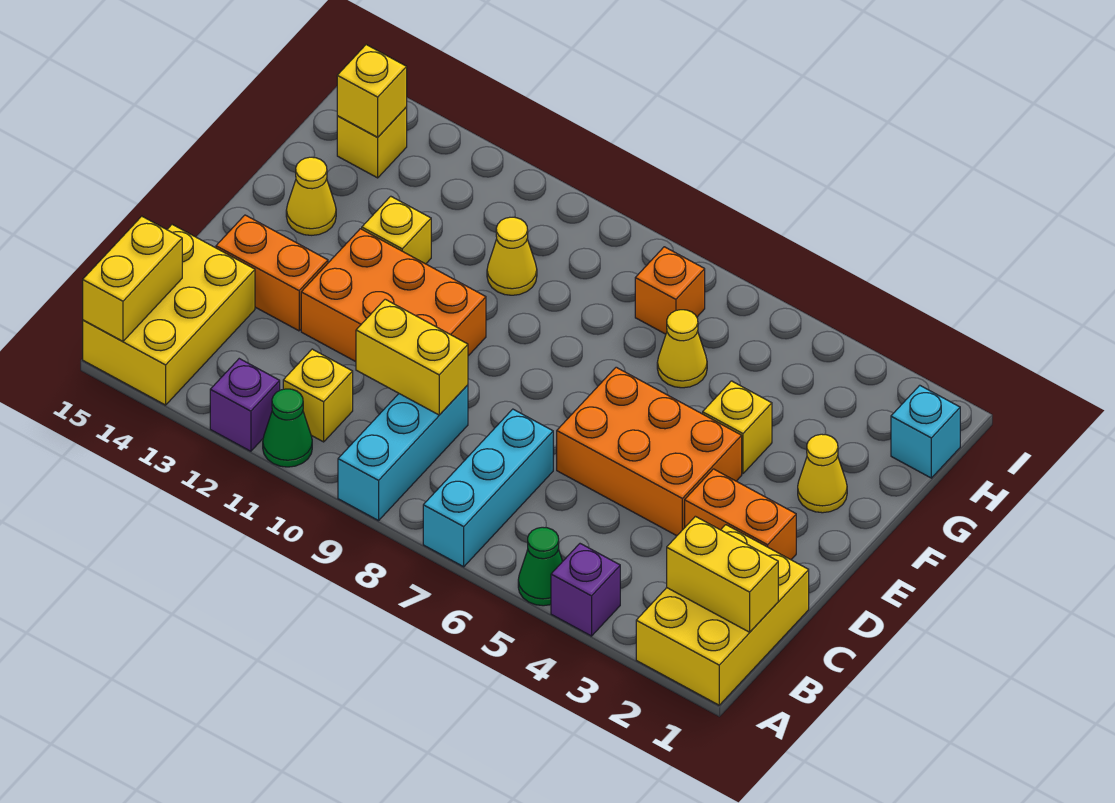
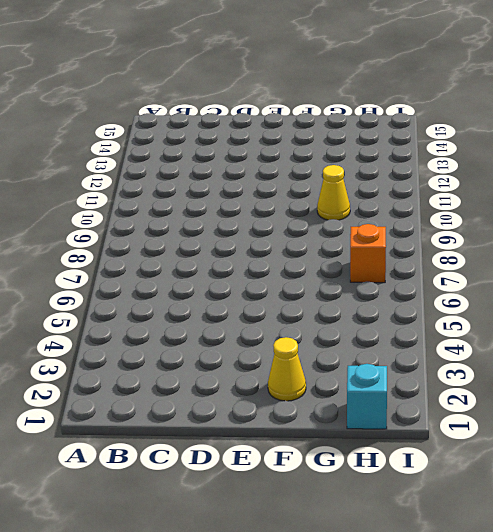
none -> yellow brick A1:C2 level 1
none -> purple brick A4 level 1
none -> green cone A5 level 1

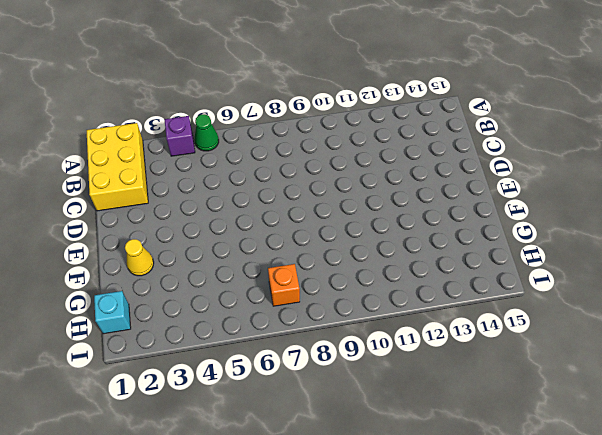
none -> cyan brick A7:C7 level 1
none -> cyan brick A9:C9 level 1
none -> green cone A11 level 1

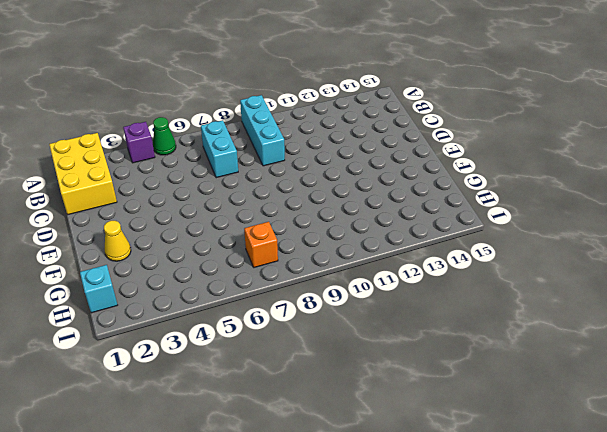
cyan brick B7:C7 level 1 -> cyan brick A7:C7 level 1
none -> green cone A11 level 1
none -> purple brick A12 level 1
none -> yellow brick A14:C15 level 1

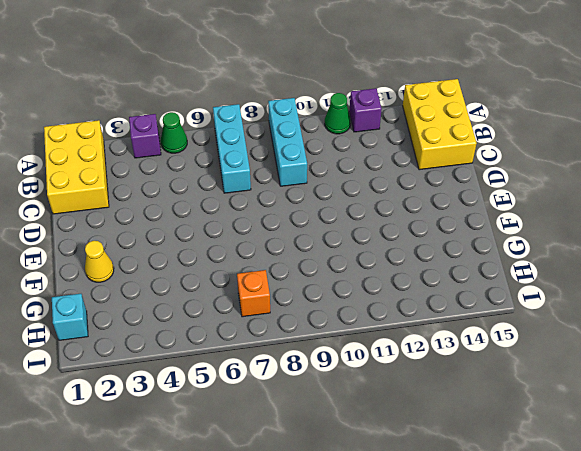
none -> yellow brick B11 level 1
none -> orange brick D2:D3 level 1
none -> orange brick D4:E6 level 1

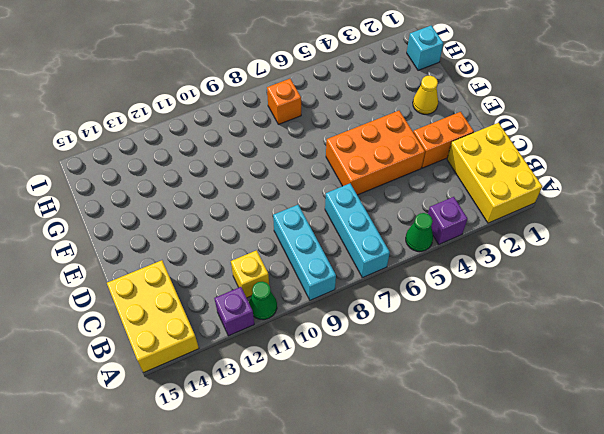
none -> orange brick D10:E12 level 1
none -> orange brick D13:D14 level 1
none -> yellow brick F4 level 1

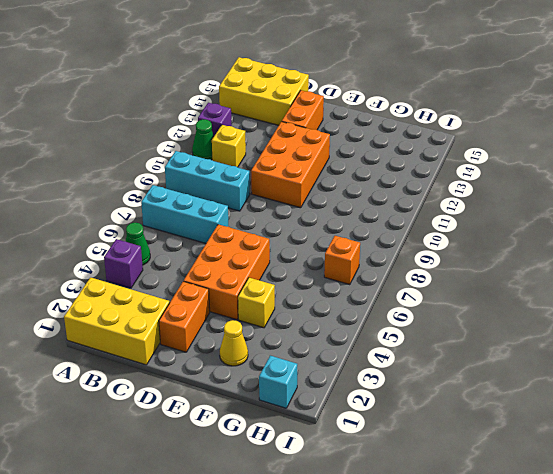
none -> yellow brick F12 level 1
none -> yellow cone F14 level 1
none -> yellow cone G6 level 1

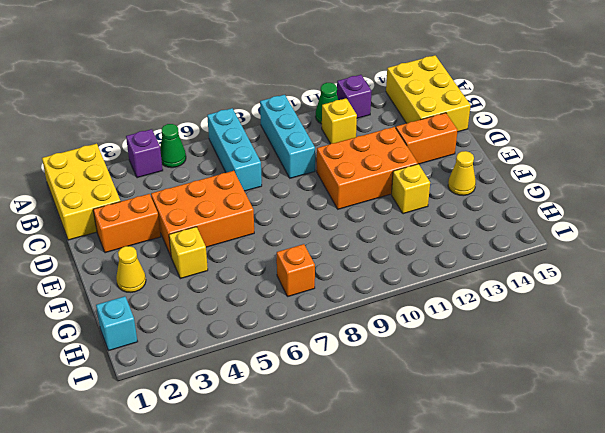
none -> yellow cone G6 level 1
none -> yellow cone G10 level 1
none -> yellow brick H14 level 1

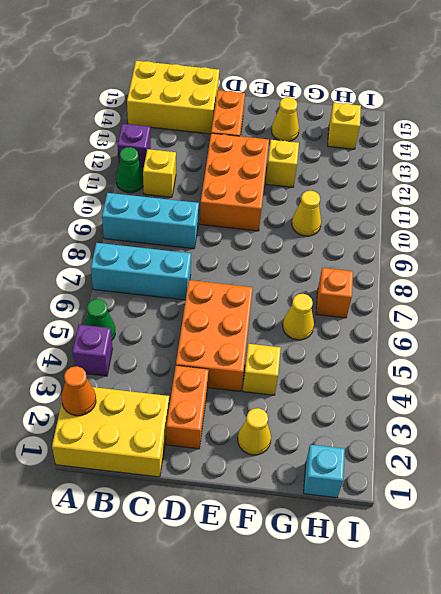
orange cone A2 level 2 -> none
none -> yellow brick A15:B15 level 2
none -> yellow brick B1:B2 level 2
none -> yellow brick C9:C10 level 2

